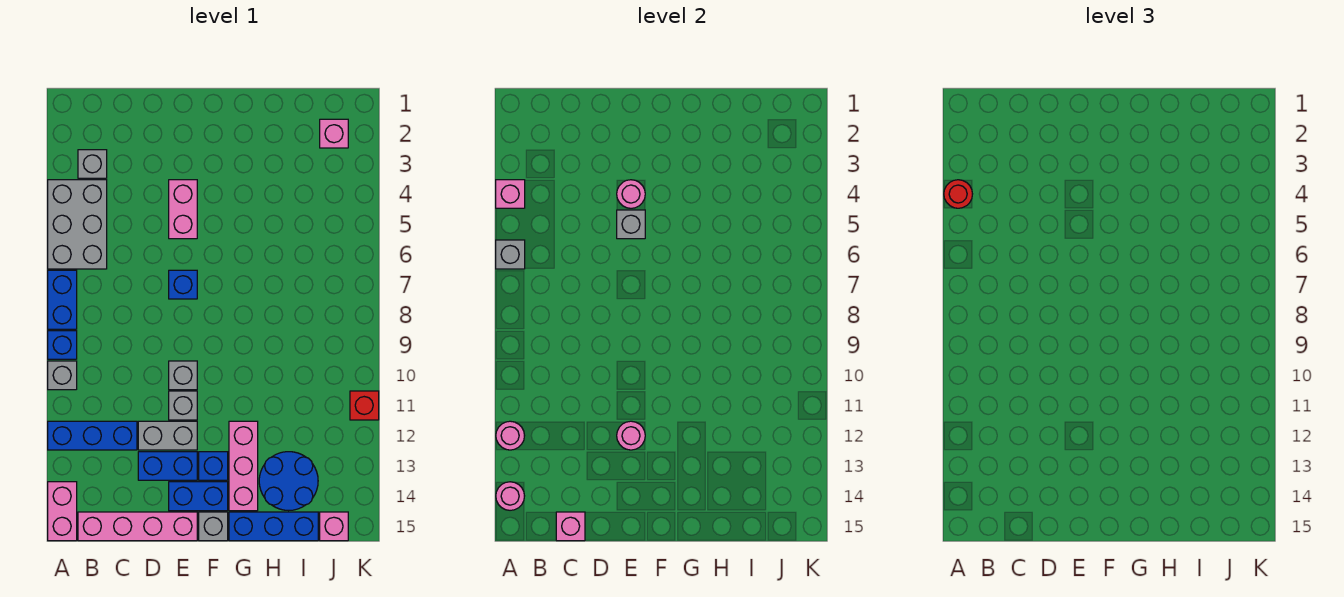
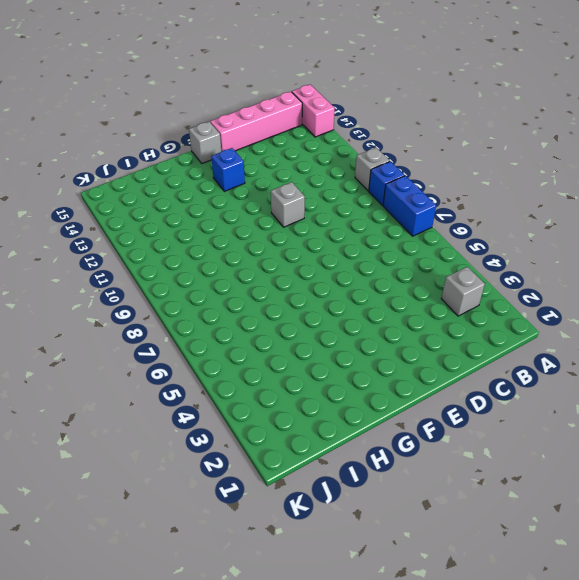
none -> grey brick A4:B6 level 1
none -> blue brick A12:C12 level 1
none -> grey brick D12:E12 level 1
none -> blue brick D13:E13 level 1

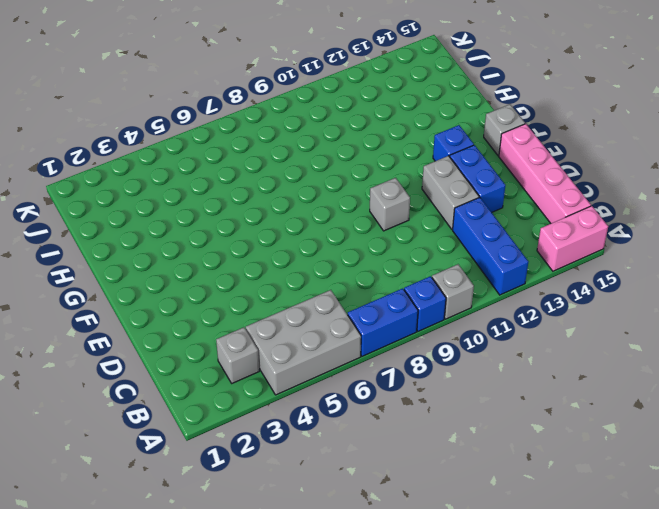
none -> pink brick E4:E5 level 1
none -> blue brick E7 level 1
none -> grey brick E11 level 1
none -> blue brick E14:F14 level 1

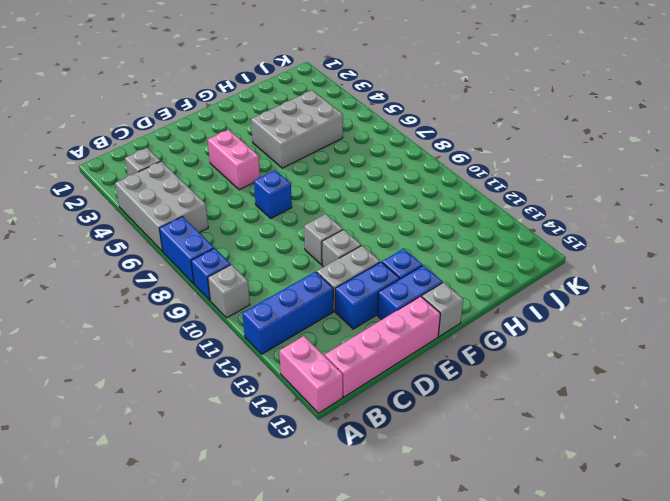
grey brick G4:I5 level 1 -> none
none -> pink brick G12:G14 level 1
none -> blue brick G15:I15 level 1
none -> blue round brick H13:I14 level 1
none -> pink brick J2 level 1

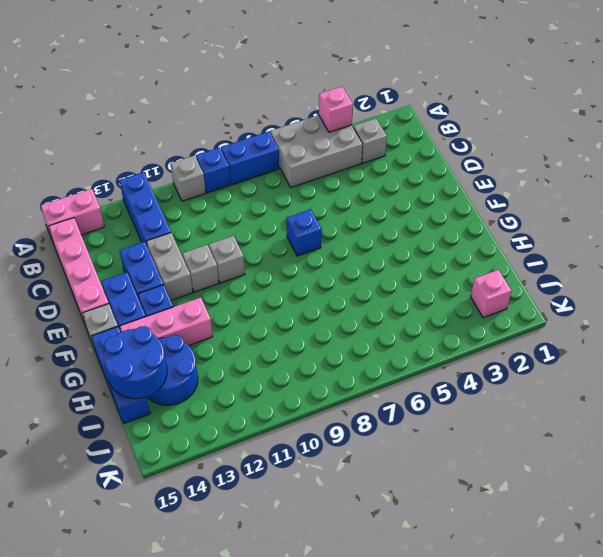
blue round brick H14:I15 level 2 -> none
none -> pink brick E4:E5 level 1
none -> pink brick J15 level 1
none -> red brick K11 level 1
none -> grey brick A6 level 2

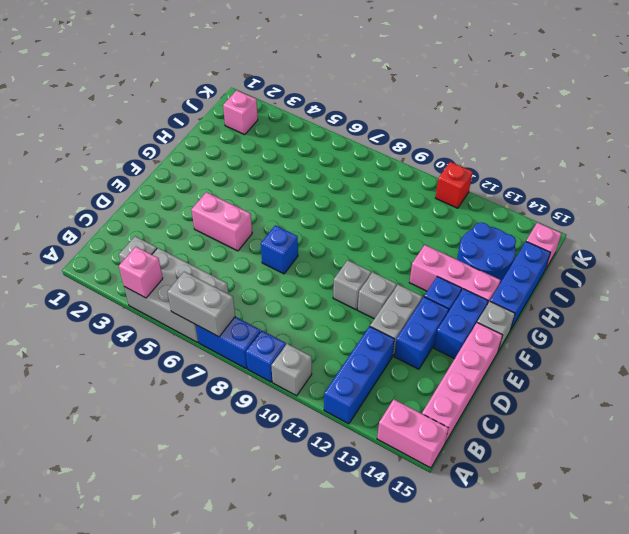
grey brick A6:A7 level 2 -> grey brick A6 level 2
none -> pink round brick A12 level 2
none -> pink round brick A14 level 2
none -> pink brick C15 level 2
none -> pink round brick E4 level 2

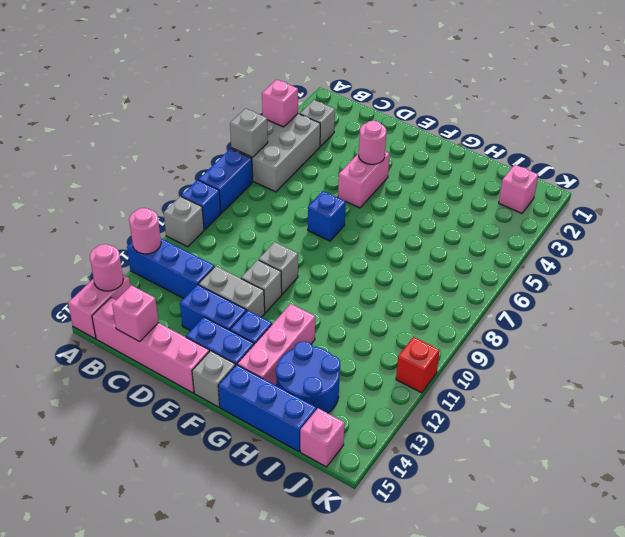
none -> grey brick E5 level 2
none -> pink round brick E12 level 2
none -> red round brick A4 level 3

